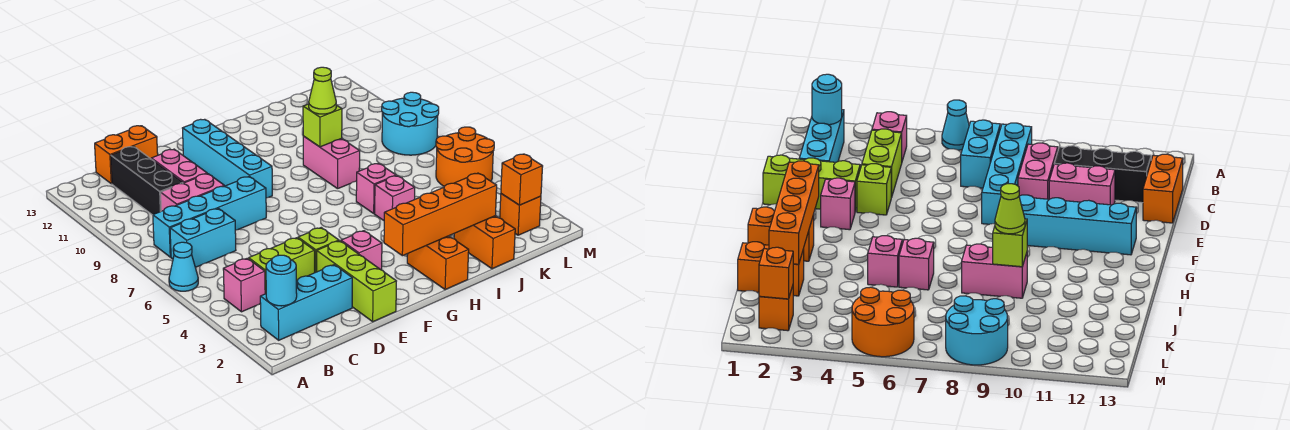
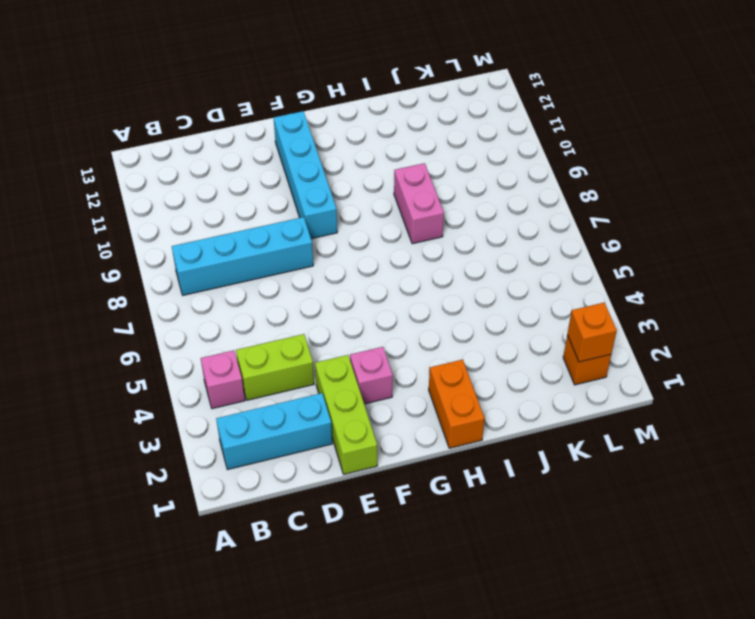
none -> cyan cone A6 level 1
none -> cyan brick B7:C7 level 1
none -> pink brick C9:D9 level 1

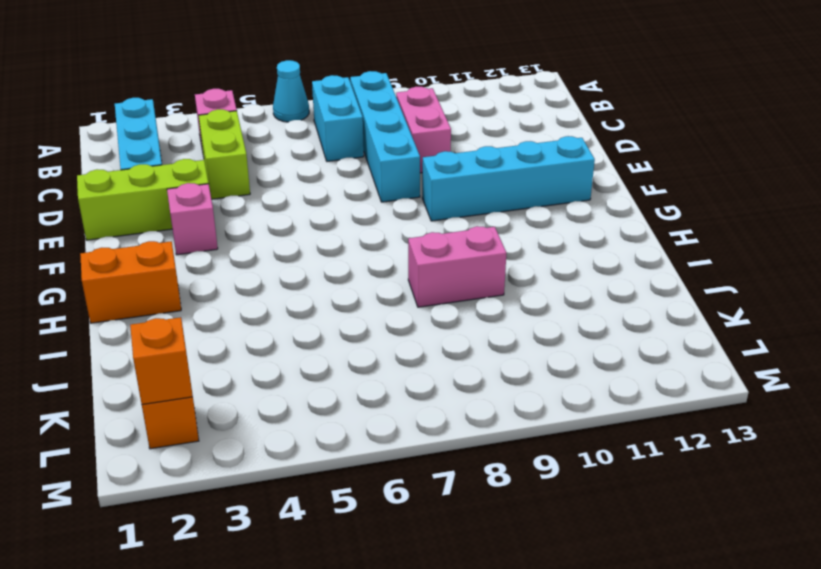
none -> black brick C10:C12 level 1
none -> orange brick C13:D13 level 1
none -> pink brick D10:D11 level 1

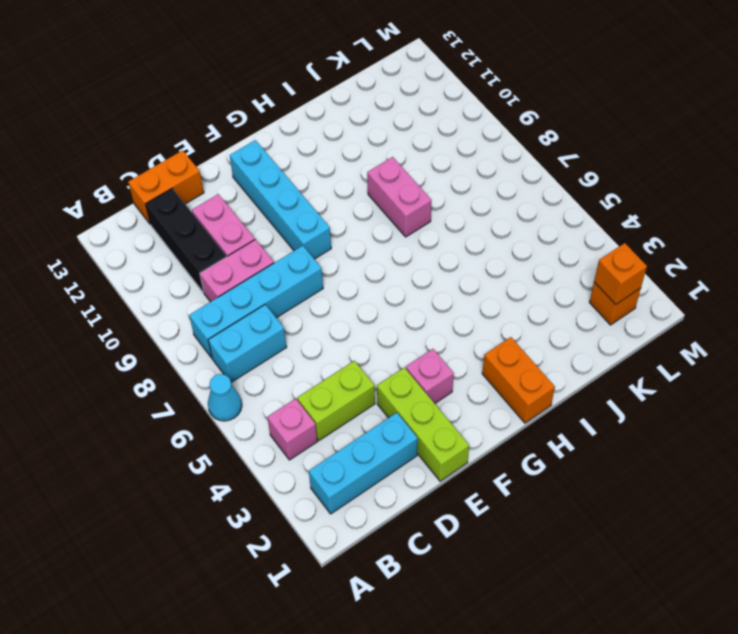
none -> lime brick E4 level 1
none -> pink brick I5 level 1
none -> pink brick I6 level 1

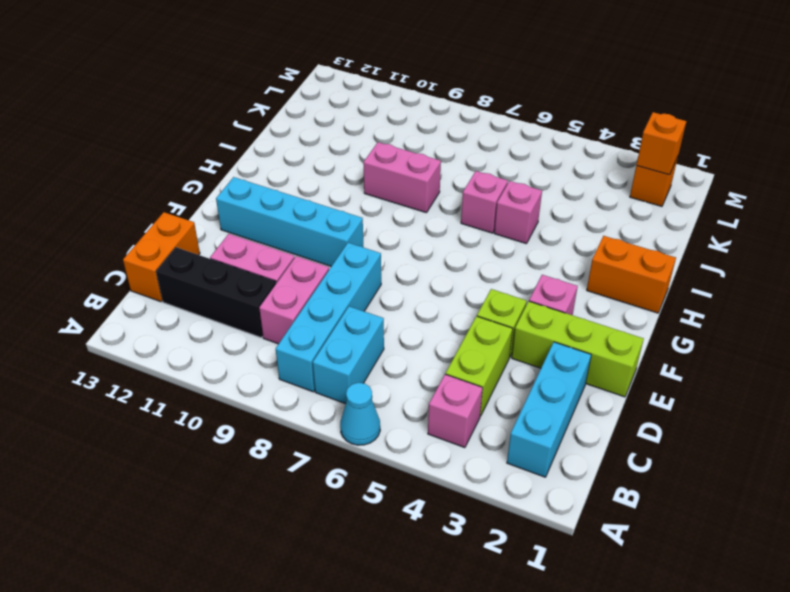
none -> orange brick J1:J2 level 1
none -> orange round brick L5:M6 level 1
none -> cyan round brick L8:M9 level 1

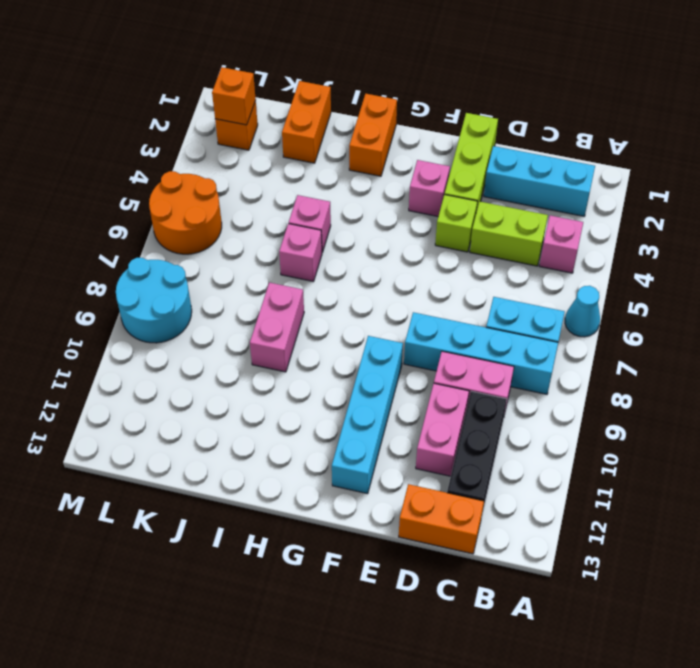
none -> cyan round brick B2 level 2
none -> orange brick G2:J2 level 2
none -> lime brick I9 level 2

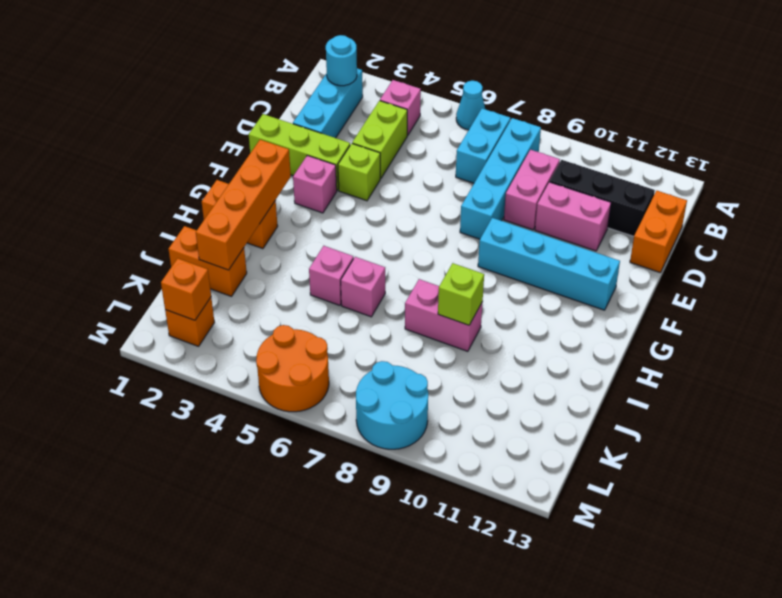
none -> lime cone I9 level 3

